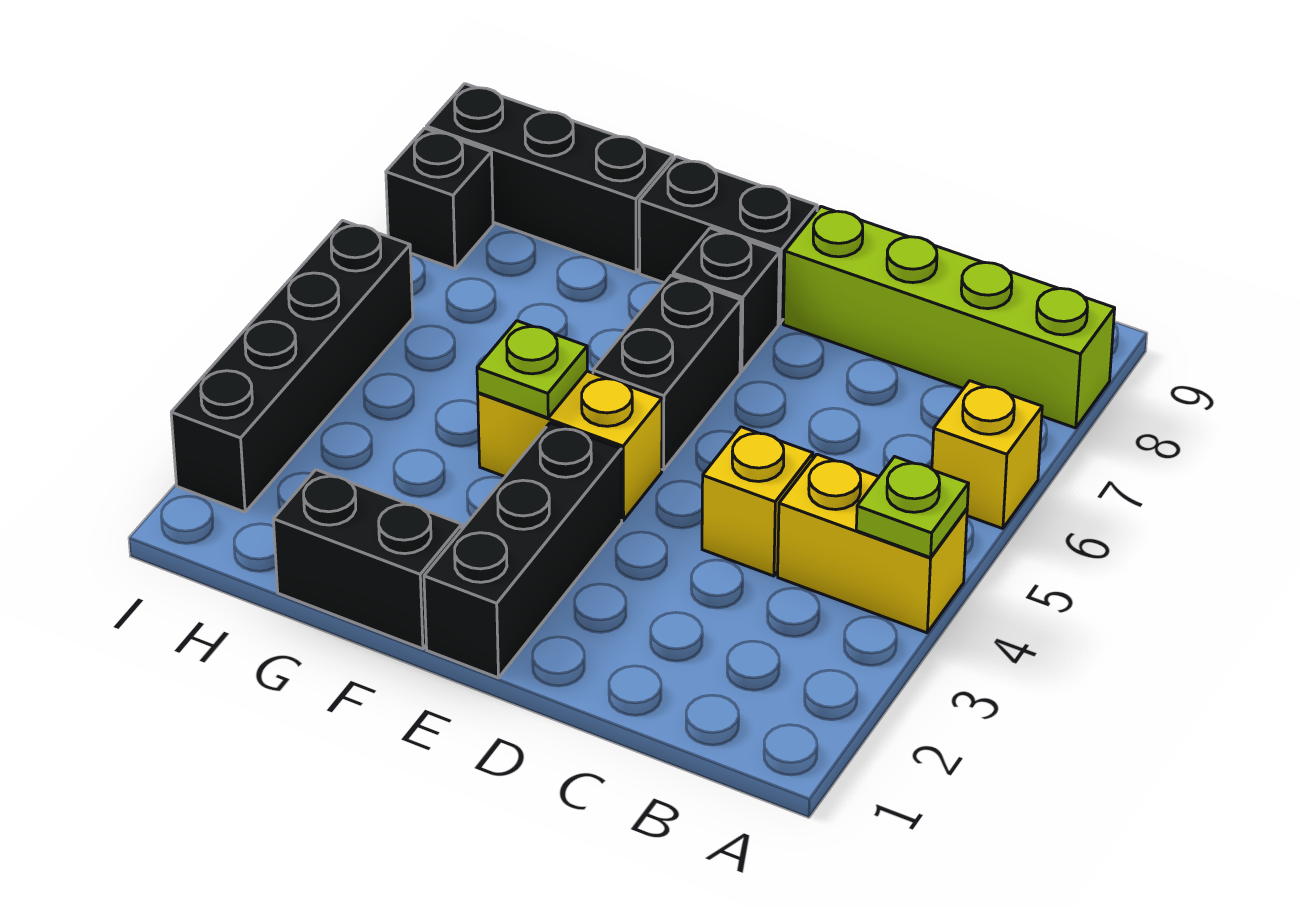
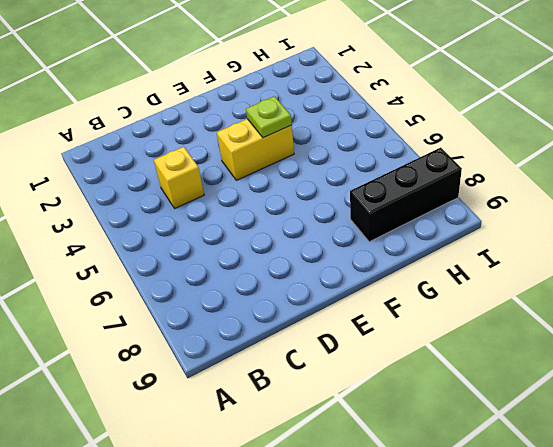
none -> yellow brick A4:B4 level 1
none -> yellow brick A6 level 1
none -> lime brick A8:D8 level 1

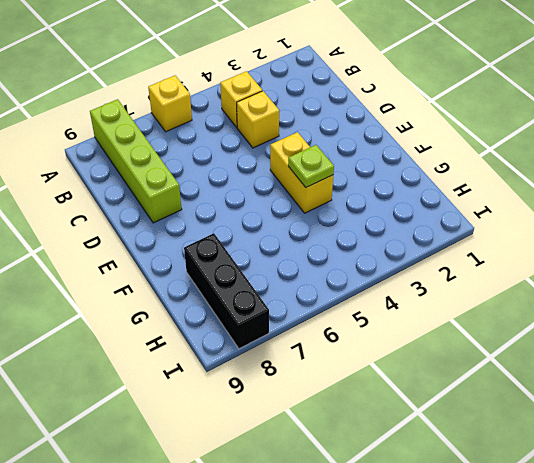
yellow brick B4 level 1 -> yellow brick A4:B4 level 1
none -> black brick E1:E3 level 1
none -> black brick E5:E6 level 1
none -> black brick E7 level 1

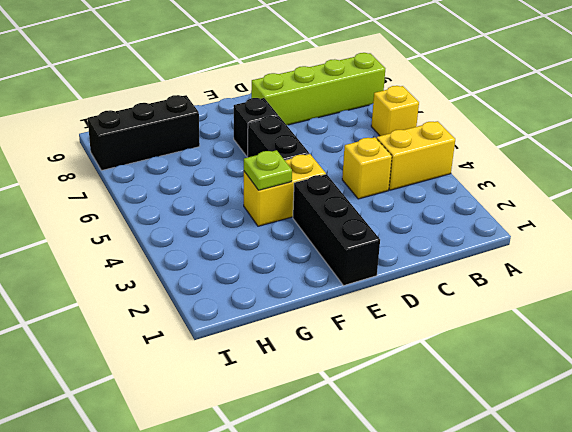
none -> black brick E8:F8 level 1
none -> black brick F1:G1 level 1
none -> black brick I2:I5 level 1

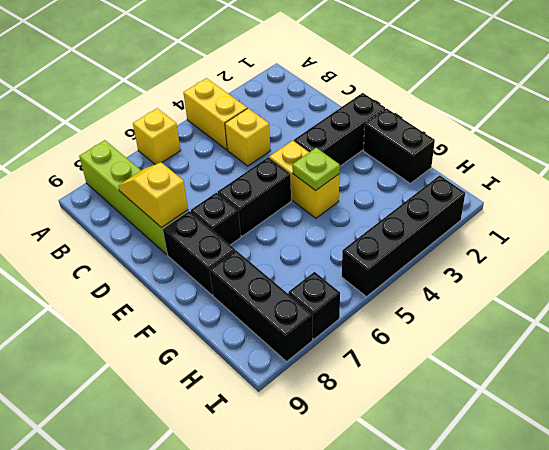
yellow slope C8:D8 level 2 top D -> none
none -> lime plate A4 level 2

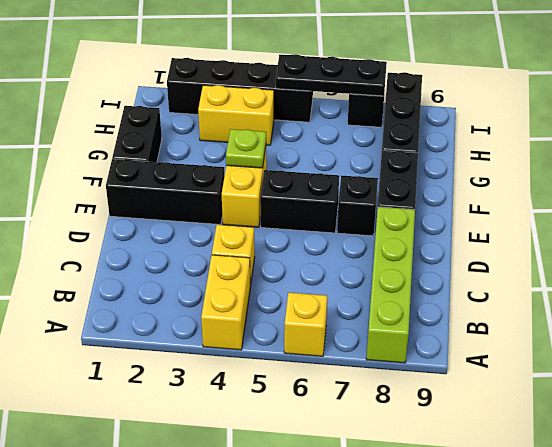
yellow brick H3:H4 level 1 -> none
black plate I5:I7 level 2 -> none
none -> lime plate A4 level 2

